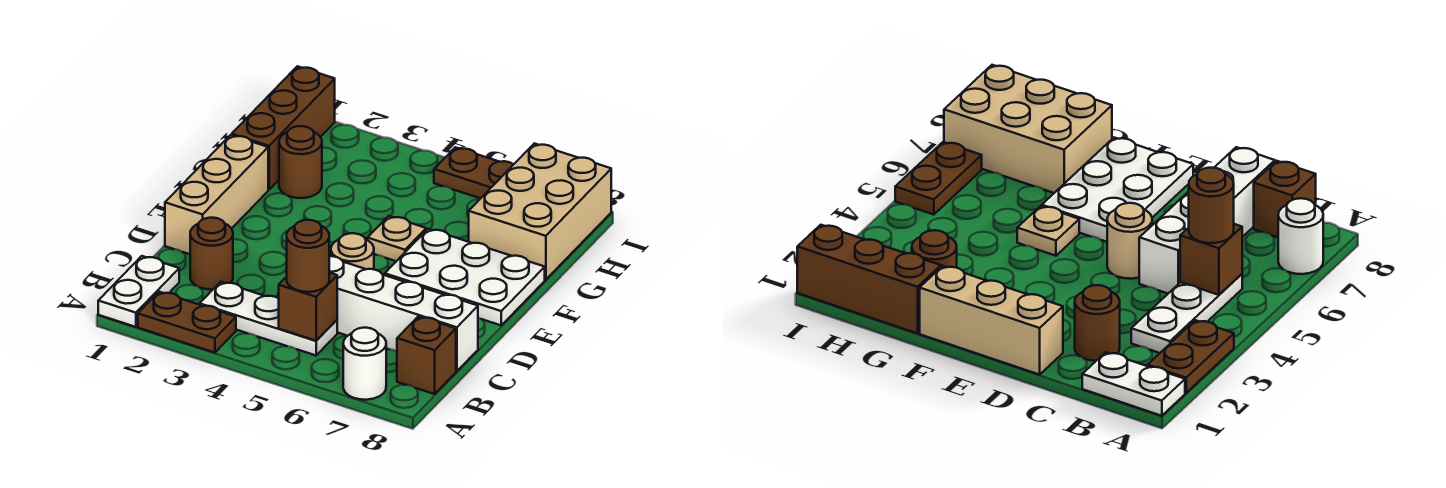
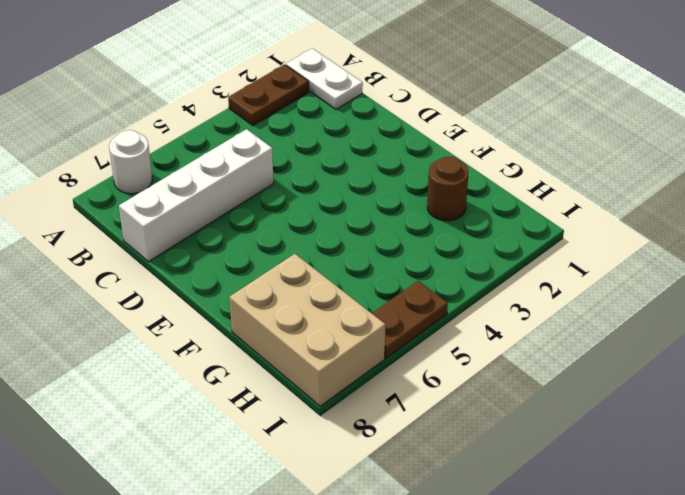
none -> white plate B3:B5 level 1
none -> brown brick B8 level 1
none -> brown round brick C2 level 1

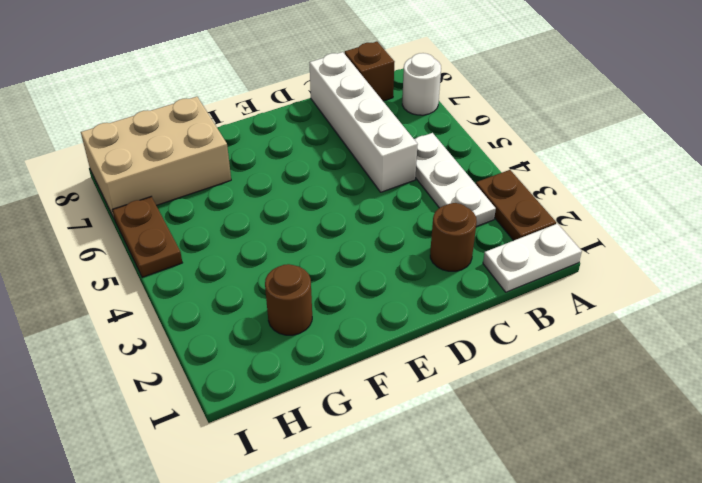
none -> tan brick D1:F1 level 1
none -> tan round brick D5 level 1
none -> white plate E6:F8 level 1

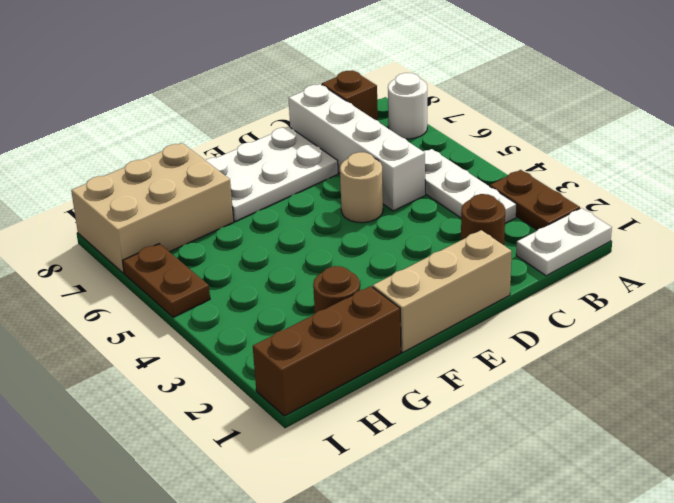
white plate D7:F8 level 1 -> white plate E6:F8 level 1
none -> tan plate F5 level 1
none -> brown brick B5 level 2
none -> brown round brick B5 level 3

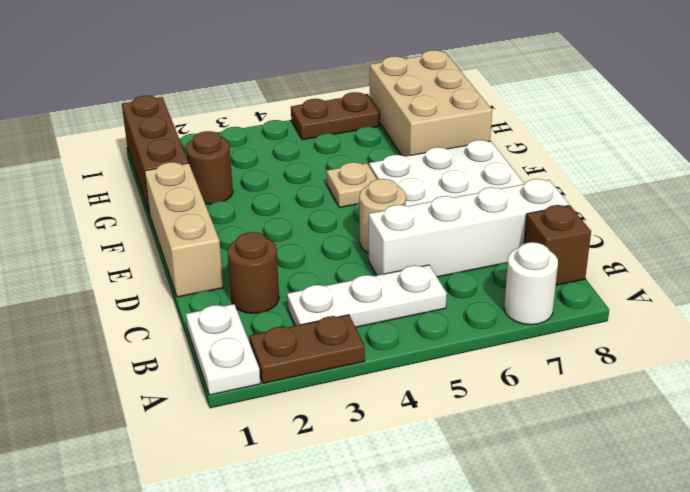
none -> brown brick B5 level 2
none -> brown round brick B5 level 3

